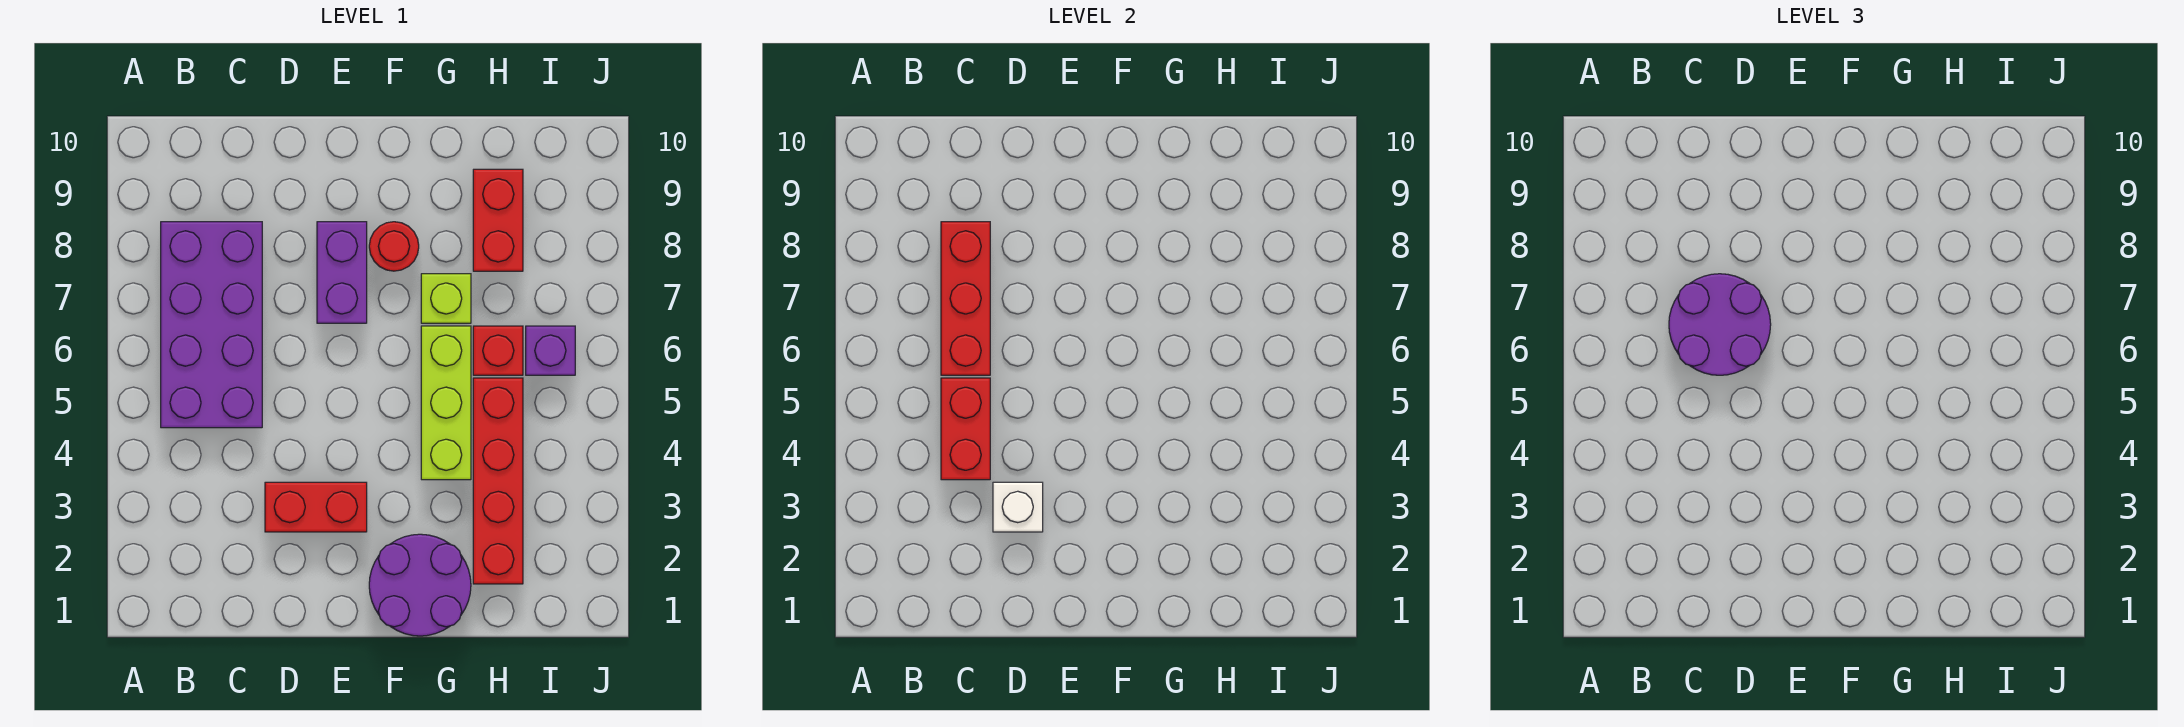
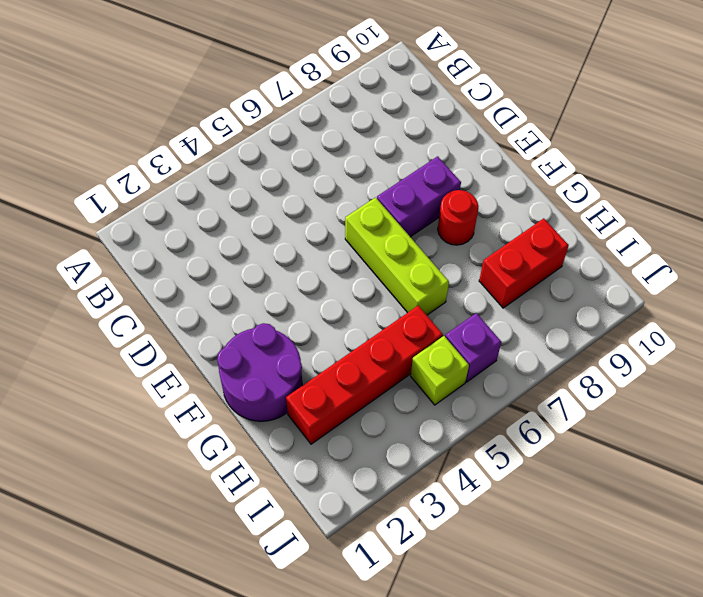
lime brick E6:G6 level 1 -> lime brick G4:G6 level 1
lime brick I5 level 1 -> lime brick G7 level 1
none -> purple brick B5:C8 level 1
none -> red brick D3:E3 level 1
none -> red brick H6 level 1

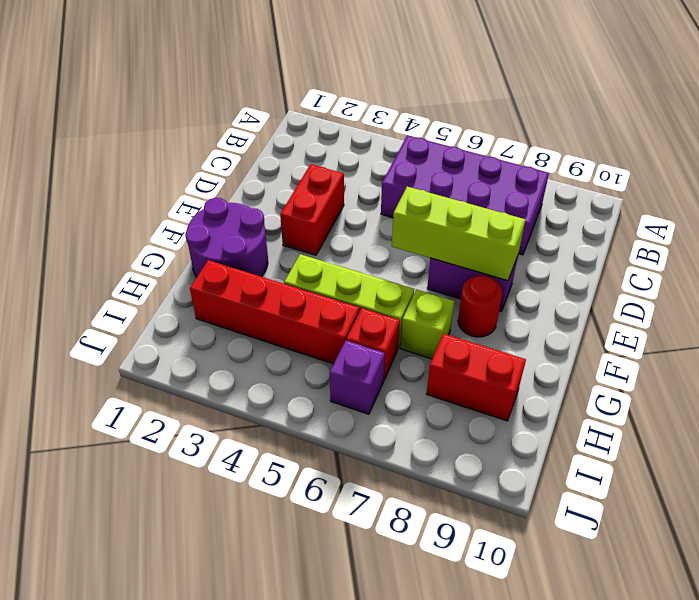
lime brick E6:E8 level 2 -> none
none -> red brick C4:C5 level 2
none -> red brick C6:C8 level 2
none -> white brick D3 level 2

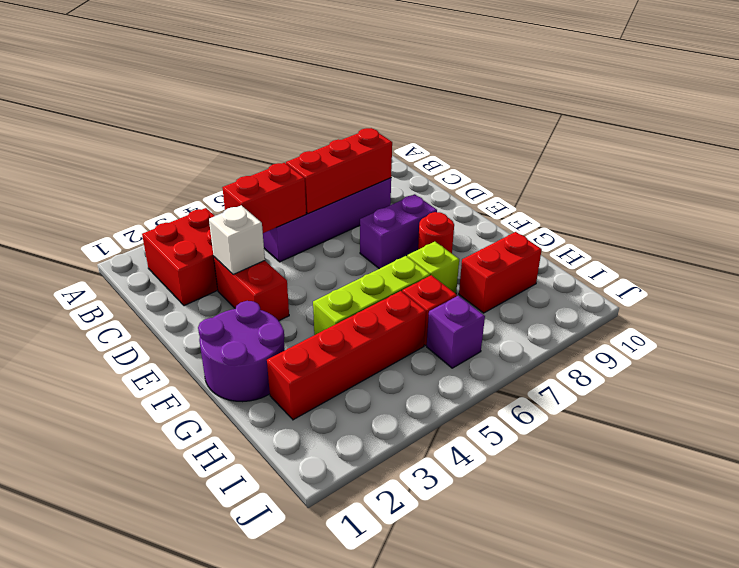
red brick B2:C3 level 1 -> none
none -> purple round brick C6:D7 level 3

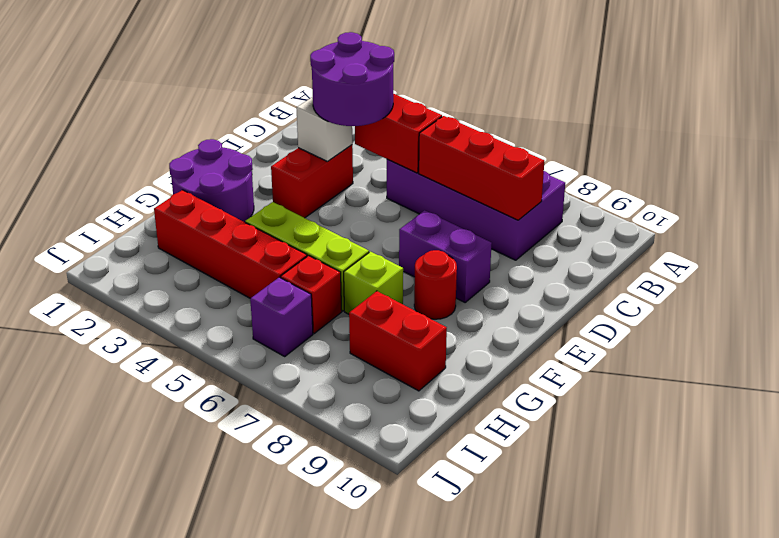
purple round brick C3:D4 level 3 -> purple round brick C6:D7 level 3

